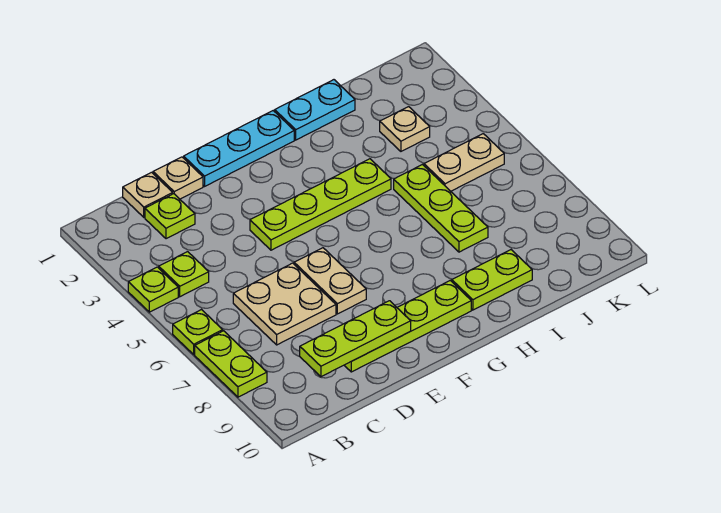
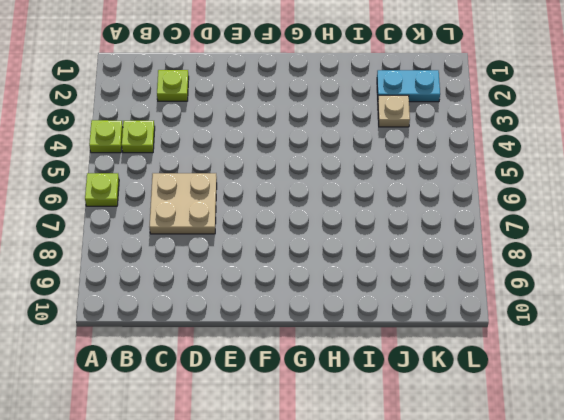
cyan plate J2:K2 level 1 -> cyan plate H1:I1 level 1
none -> lime plate A7:A8 level 1
none -> tan plate C1 level 1
none -> tan plate D1 level 1

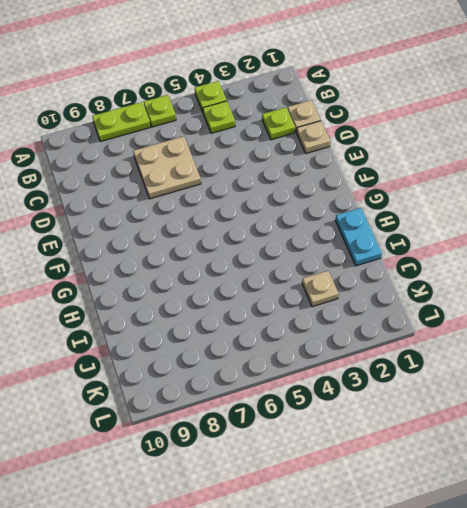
none -> lime plate D9:G9 level 1
none -> cyan plate E1:G1 level 1
none -> lime plate E4:H4 level 1

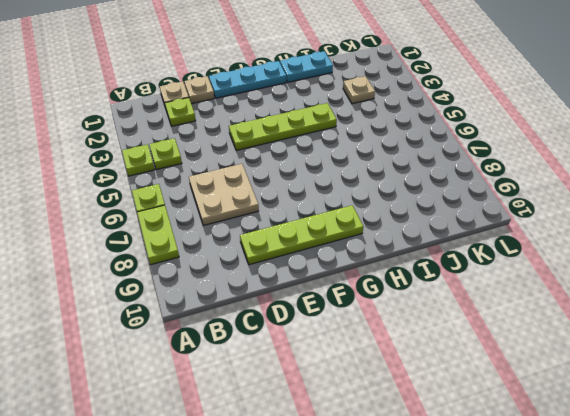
none -> tan plate E6:E7 level 1
none -> lime plate H9:I9 level 1
none -> lime plate I5:I7 level 1

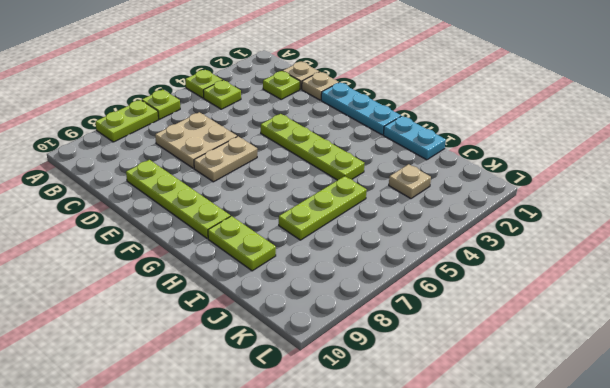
none -> tan plate J5:K5 level 1
none -> lime plate C9:E9 level 2

